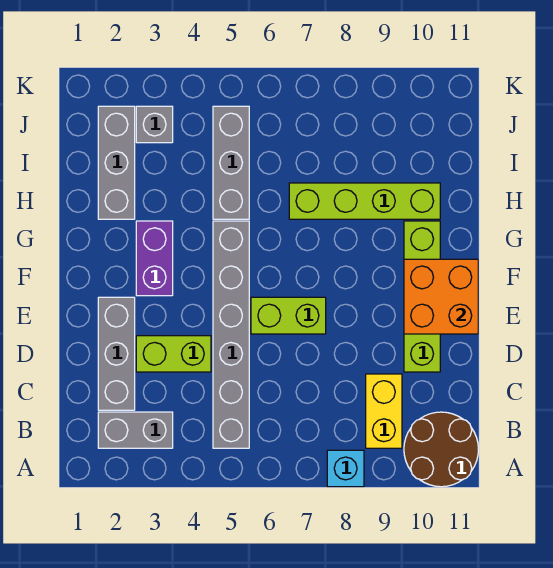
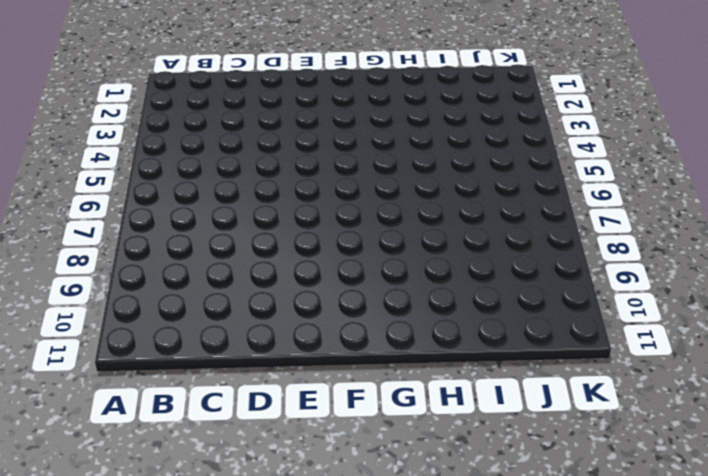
none -> cyan brick A8 level 1
none -> brown round brick A10:B11 level 1
none -> grey brick B2:B3 level 1

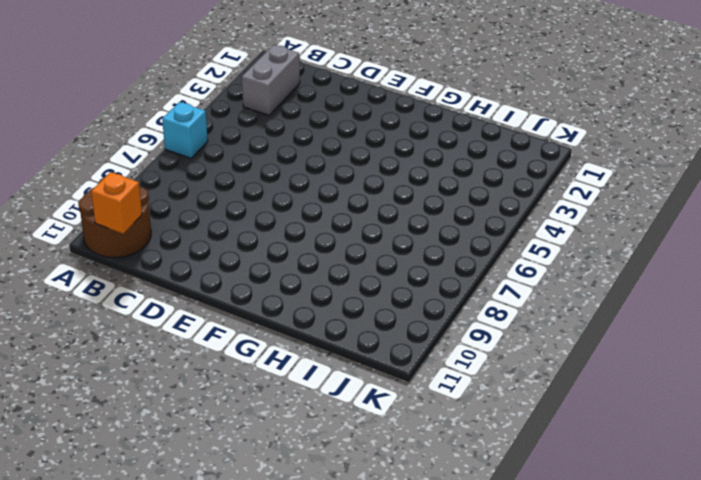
cyan brick A6 level 1 -> cyan brick A8 level 1
orange brick B11 level 2 -> none
none -> grey brick B5:G5 level 1
none -> yellow brick B9:C9 level 1
none -> grey brick C2:E2 level 1

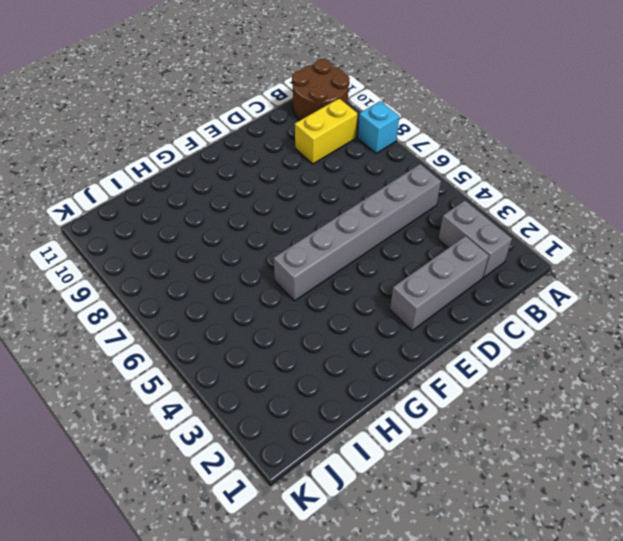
none -> lime brick D3:D4 level 1
none -> lime brick D10:G10 level 1
none -> lime brick E6:E7 level 1

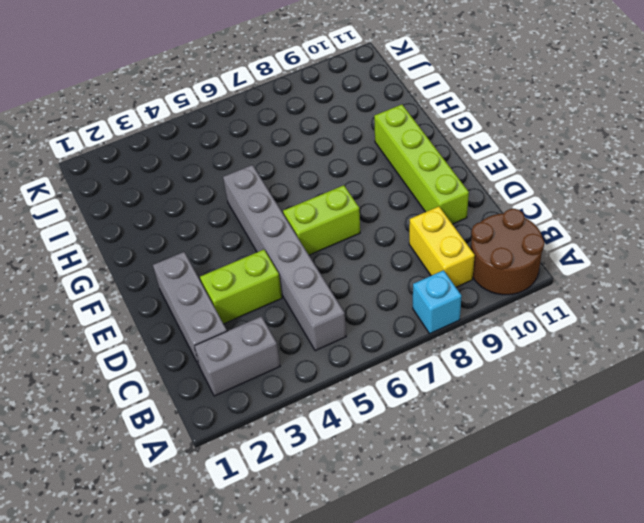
none -> purple brick F3:G3 level 1
none -> grey brick H2:J2 level 1
none -> grey brick H5:J5 level 1

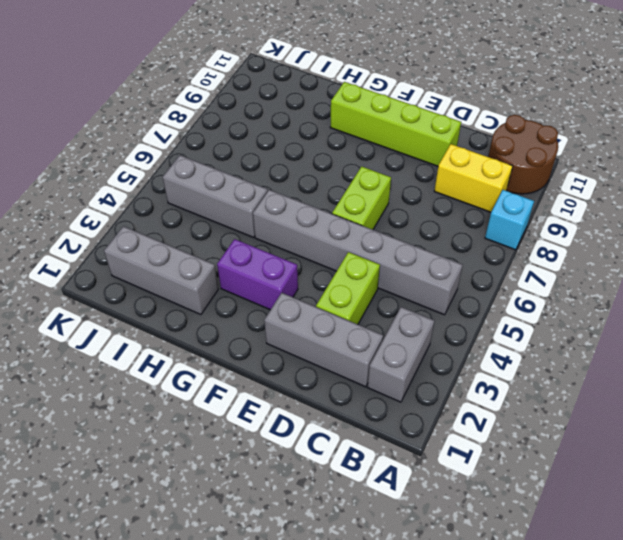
none -> lime brick H7:H10 level 1
none -> grey brick J3 level 1
none -> orange brick E10:F11 level 2

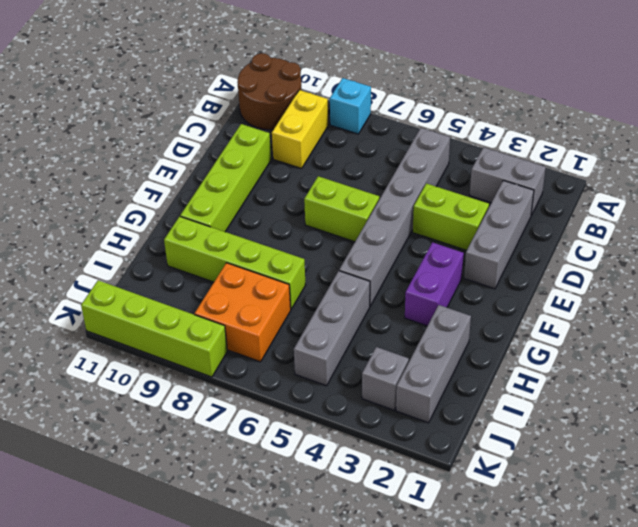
orange brick I7:J8 level 1 -> orange brick E10:F11 level 2
lime brick K8:K11 level 1 -> none

